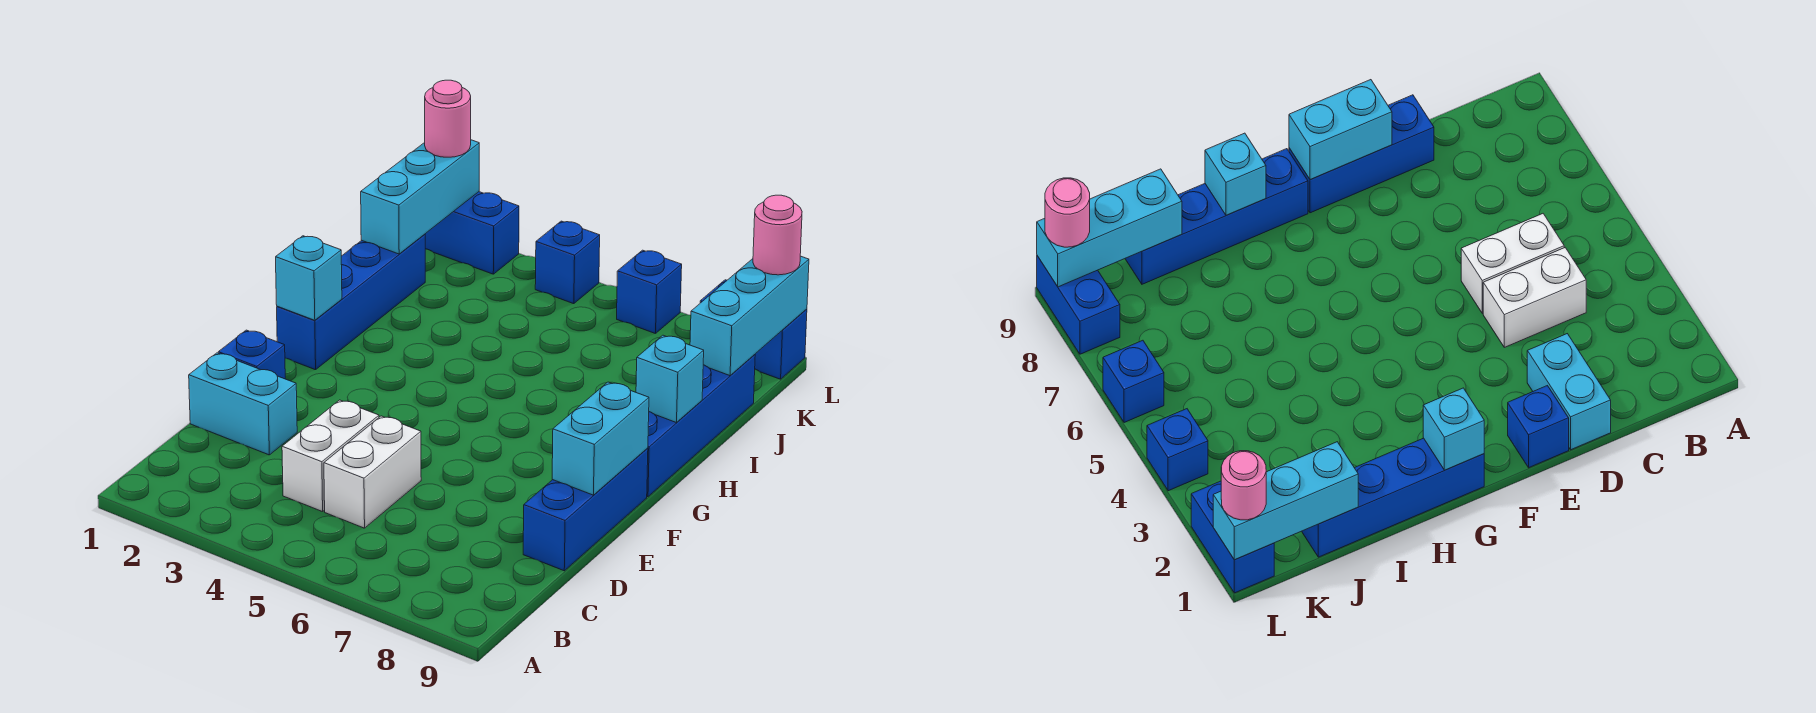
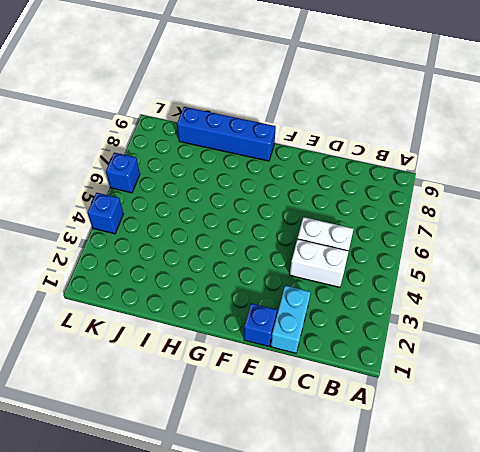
none -> blue brick D9:F9 level 1
none -> blue brick G1:J1 level 1
none -> blue brick L1:L2 level 1

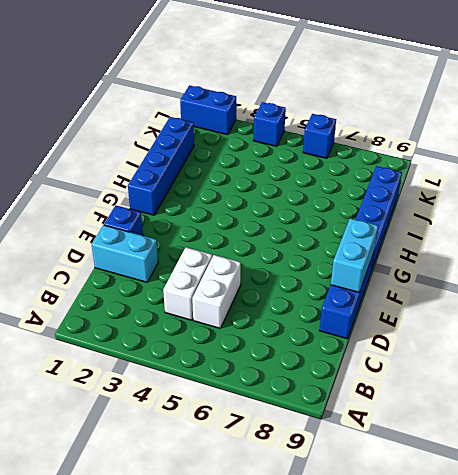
none -> blue brick L8:L9 level 1
none -> cyan brick G1 level 2
none -> cyan brick H9 level 2

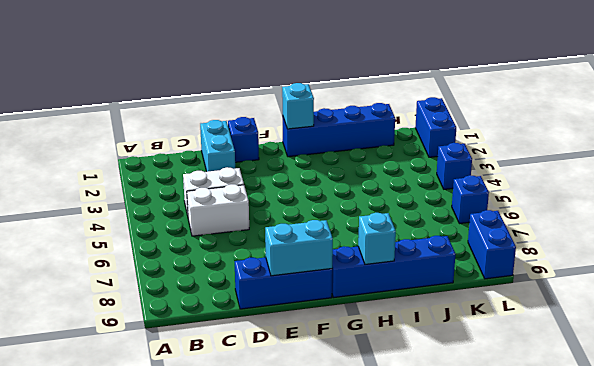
none -> cyan brick J1:L1 level 2
none -> cyan brick J9:L9 level 2
none -> pink round brick L1 level 3

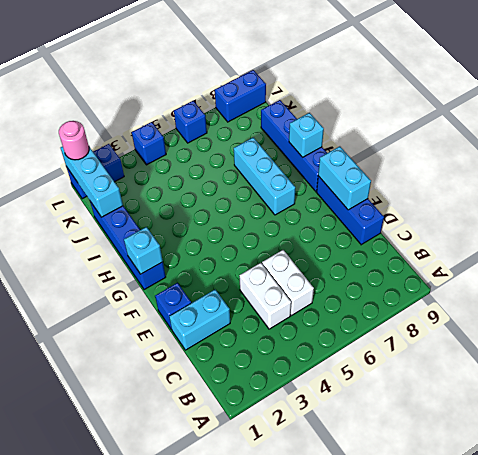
cyan brick G7:I7 level 1 -> cyan brick J9:L9 level 2
none -> pink round brick L9 level 3

